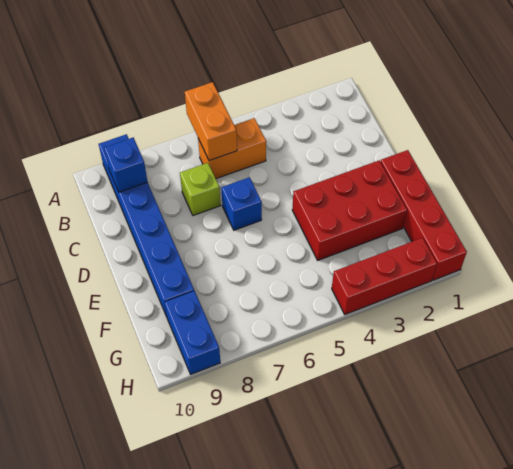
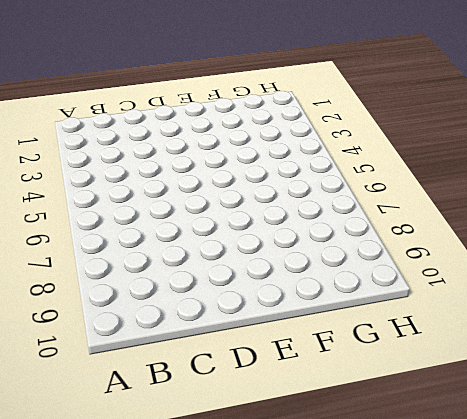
none -> blue brick A9:F9 level 1
none -> orange brick B5:B6 level 1

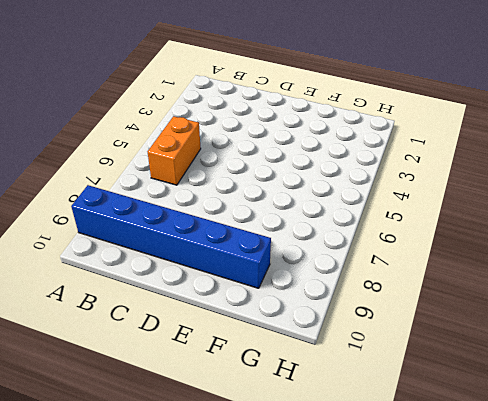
none -> lime brick C7 level 1
none -> blue brick D6 level 1

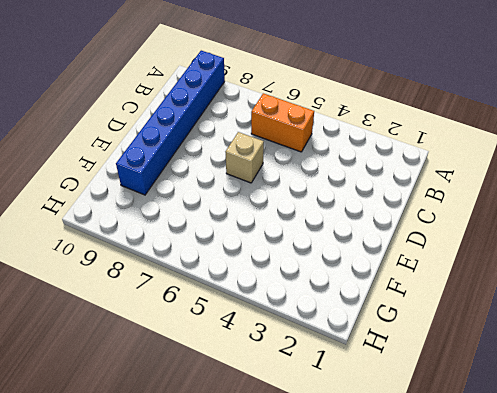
tan brick D6 level 1 -> blue brick D6 level 1
none -> lime brick C7 level 1
none -> red brick E1:H1 level 1

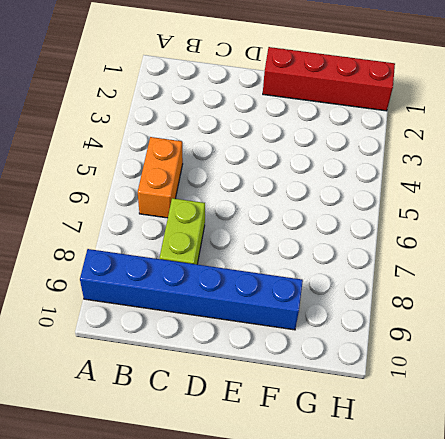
lime brick C7:C8 level 1 -> lime brick C7 level 1
none -> blue brick D6 level 1
none -> red brick E2:F4 level 1

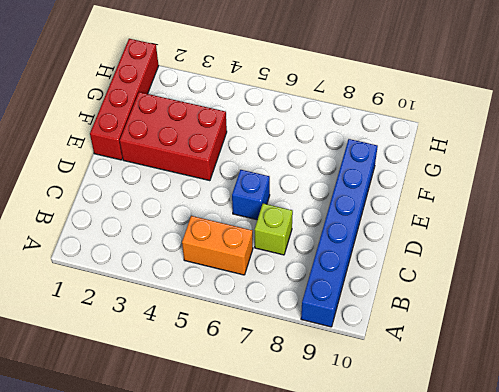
none -> blue brick G9:H9 level 1
none -> red brick H2:H4 level 1

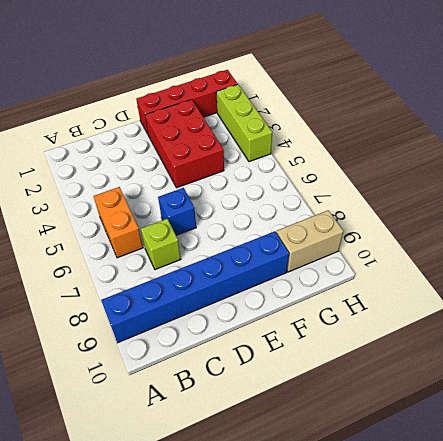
tan brick G9:H9 level 1 -> blue brick G9:H9 level 1
lime brick H2:H4 level 1 -> red brick H2:H4 level 1
none -> orange brick A6:B6 level 2
none -> blue brick B9 level 2

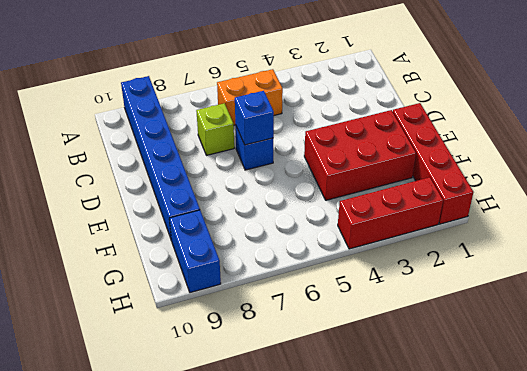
blue brick D6 level 2 -> blue brick B9 level 2
none -> orange brick A6:B6 level 2

